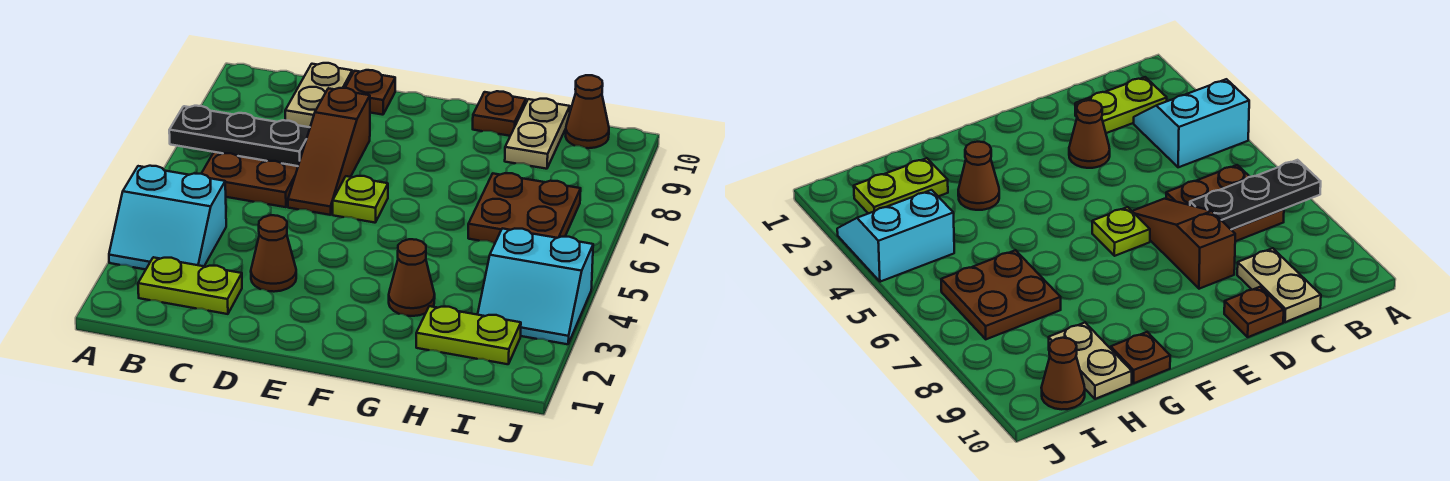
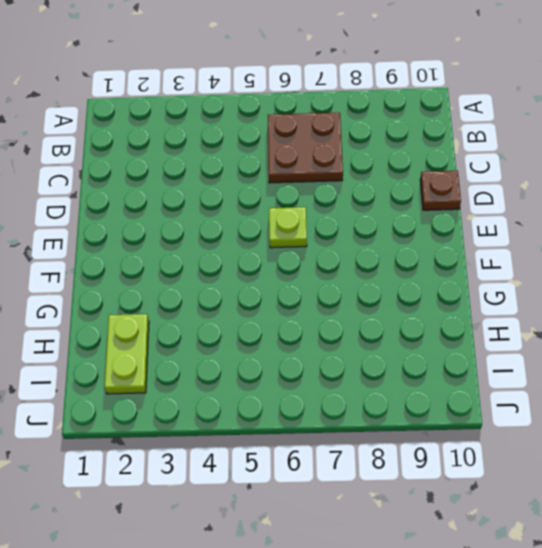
none -> cyan slope A3:B4 level 1 top 4
none -> lime plate B2:C2 level 1
none -> tan plate C9:C10 level 1

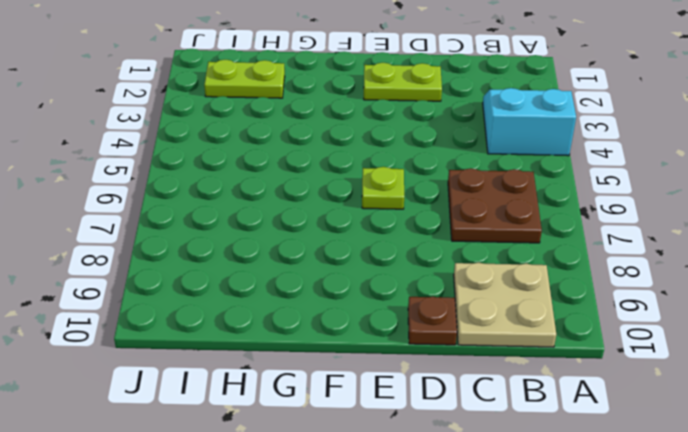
tan plate B9:C10 level 1 -> tan plate C9:C10 level 1
lime plate D2:E2 level 1 -> lime plate B2:C2 level 1
none -> brown cone D3 level 1
none -> brown slope D6:D8 level 1 top 8
none -> brown cone G3 level 1

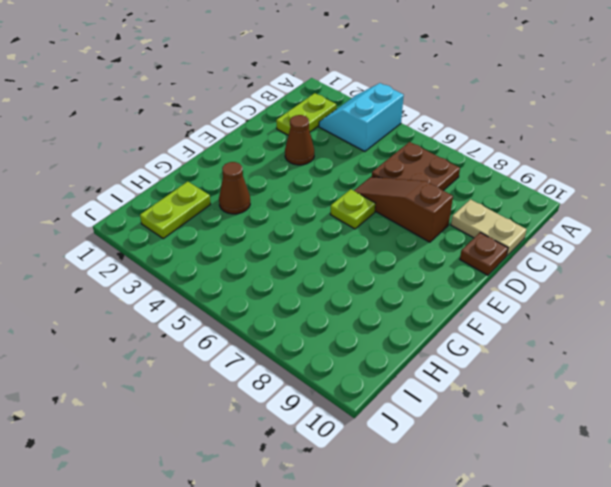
none -> brown plate G10 level 1
none -> brown plate H6:I7 level 1
none -> tan plate H9:H10 level 1

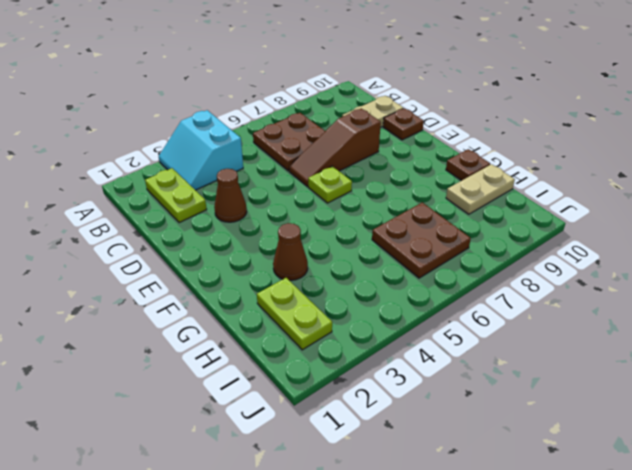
none -> cyan slope I3:J4 level 1 top 4
none -> brown cone I10 level 1
none -> black plate A7:C7 level 2

